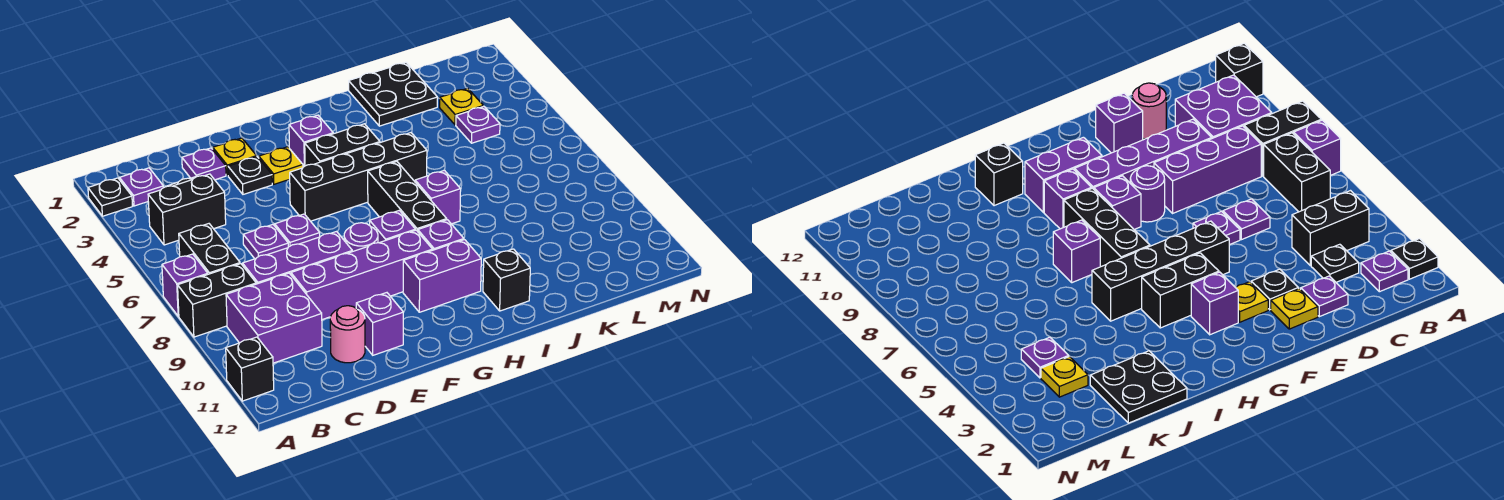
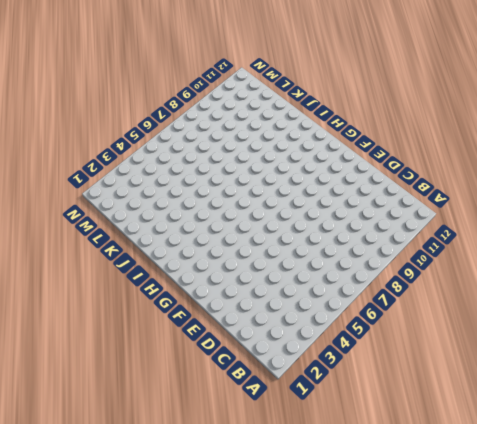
none -> black plate A2 level 1
none -> purple brick A7 level 1
none -> black brick A8:B8 level 1
none -> black brick A11 level 1

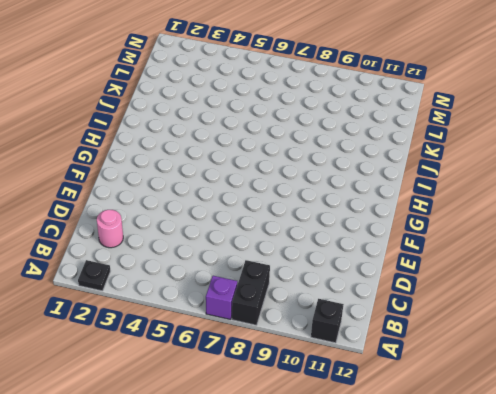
pink round brick C2 level 1 -> pink round brick D11 level 1
none -> purple plate B2 level 1
none -> black brick B4:C4 level 1
none -> black brick B6:B7 level 1
none -> purple brick B9:C10 level 1

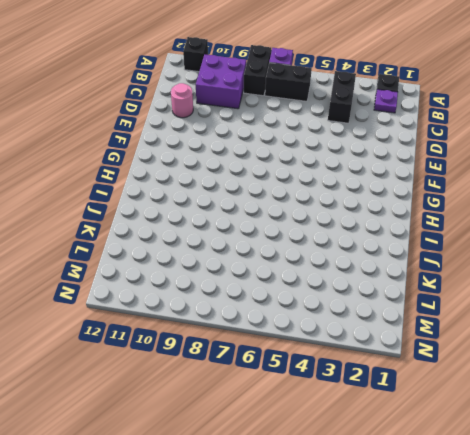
none -> black plate C3 level 1
none -> purple brick C8:E8 level 1
none -> purple plate D2 level 1
none -> purple plate D6 level 1

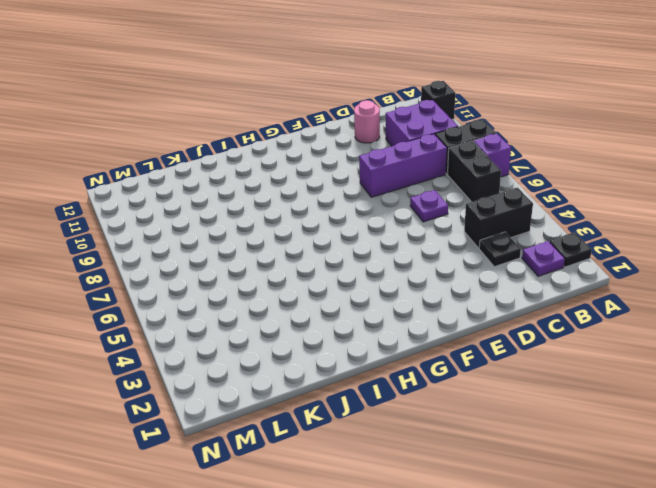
none -> purple plate D2 level 1
none -> purple brick D9:G9 level 1
none -> yellow plate E2 level 1
none -> black plate E3 level 1

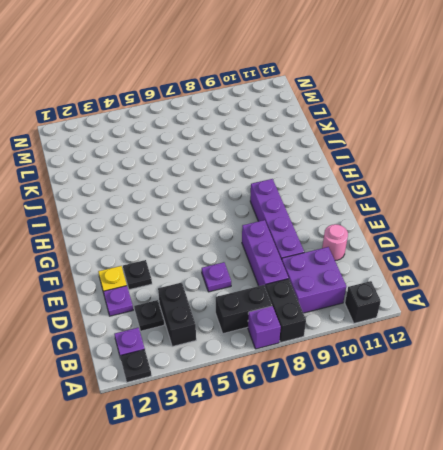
none -> purple plate E6 level 1
none -> purple brick E11 level 1
none -> yellow plate F3 level 1
none -> black brick F5:I5 level 1

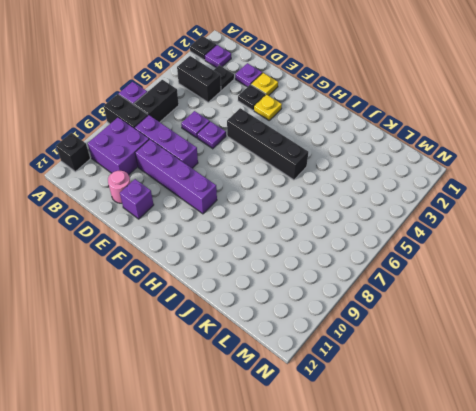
none -> purple round brick F8 level 1
none -> purple brick G3 level 1
none -> black brick G4:H4 level 1
none -> purple brick G8 level 1

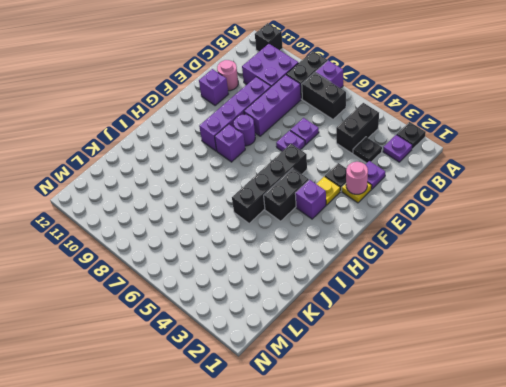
pink round brick E2 level 2 -> none
none -> purple brick G10:H10 level 1
none -> black brick H6:H8 level 1
none -> purple brick H9 level 1
none -> purple brick I7 level 1

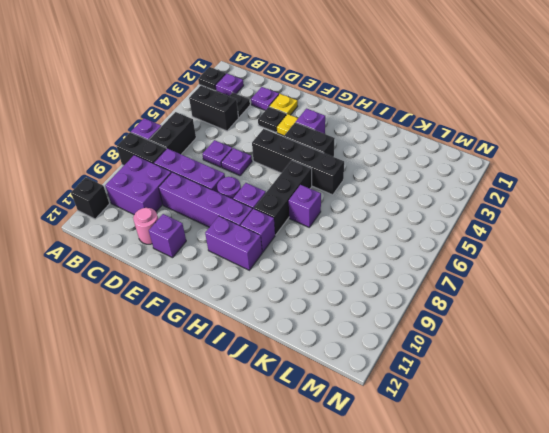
none -> black brick I11 level 1
none -> black plate J1:K2 level 1
none -> yellow plate L3 level 1
none -> purple plate L4 level 1

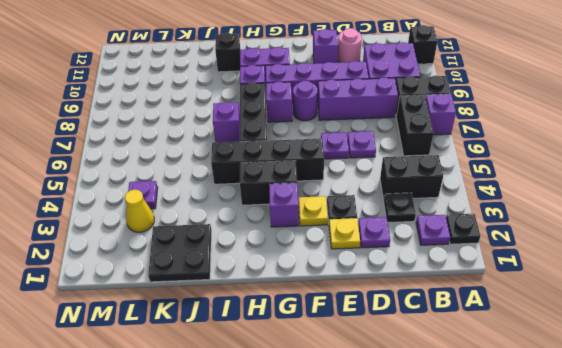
yellow cone L3 level 1 -> yellow plate L3 level 1

